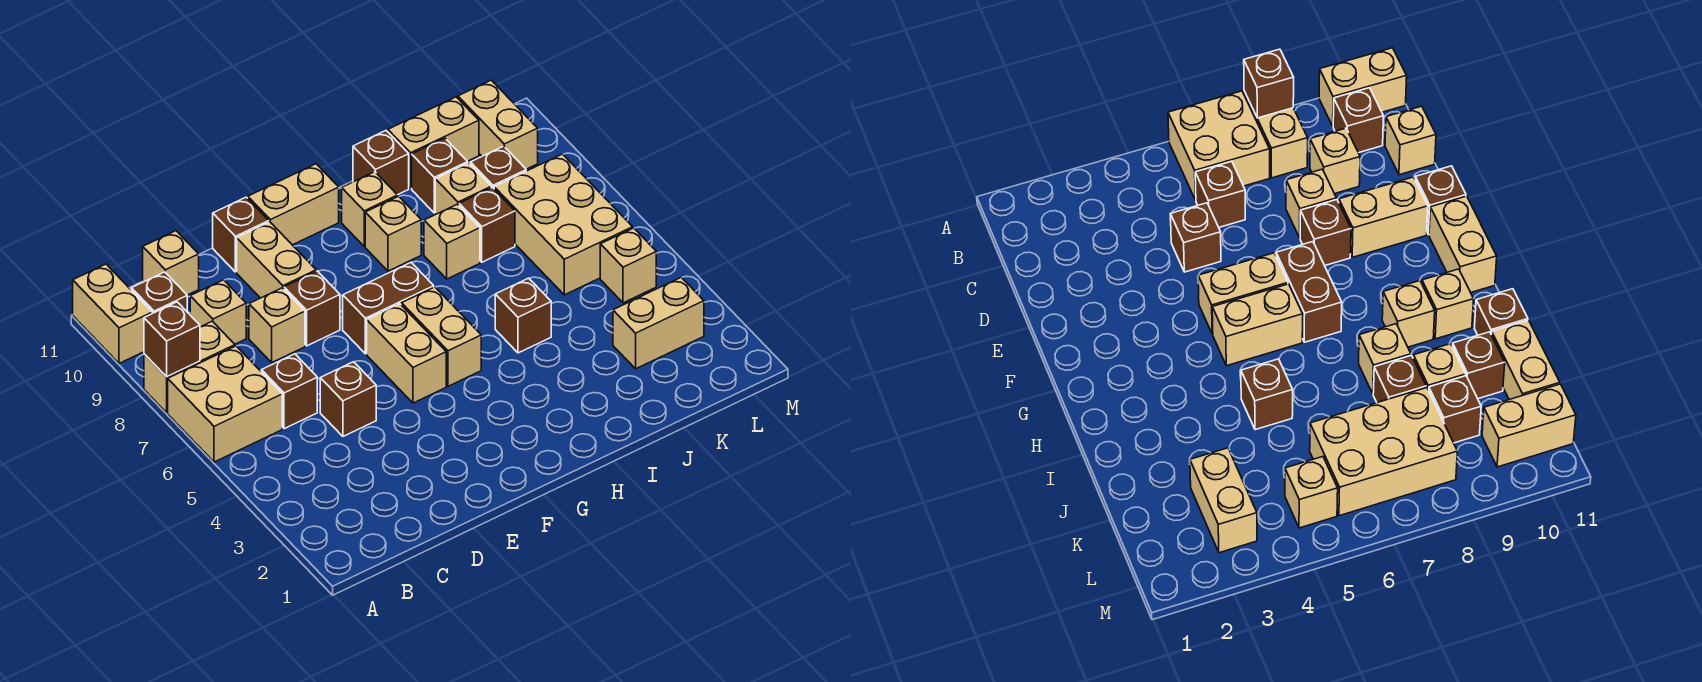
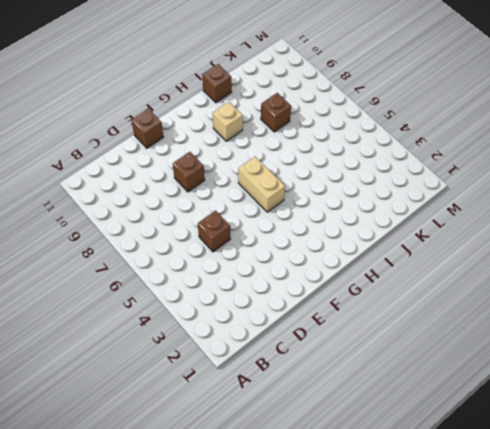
none -> tan brick A6:B7 level 1
none -> tan brick A8:B8 level 1
none -> tan brick A10:A11 level 1
none -> brown brick B10 level 1

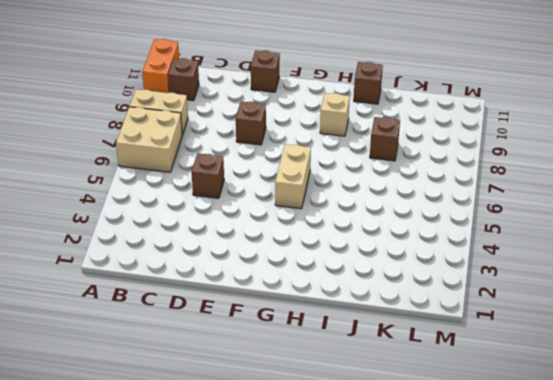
orange brick A10:A11 level 1 -> tan brick A10:A11 level 1
none -> brown brick C6 level 1
none -> tan brick C9 level 1
none -> tan brick C11 level 1
none -> tan brick D8 level 1

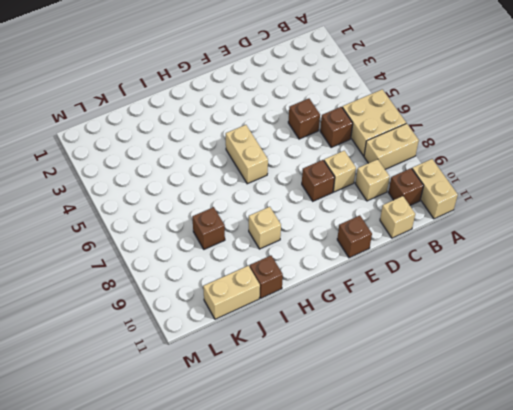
none -> tan brick E9:E10 level 1
none -> tan brick F5:F6 level 1
none -> brown brick F7:G7 level 1
none -> tan brick F11:G11 level 1

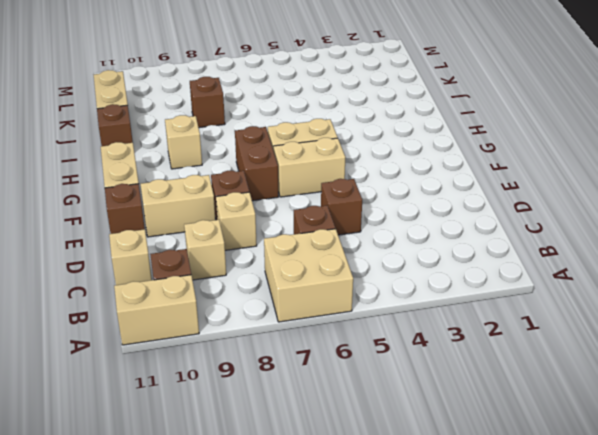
none -> tan brick A8:B8 level 1
none -> tan brick H10 level 1
none -> brown brick I5 level 1
none -> tan brick I8 level 1

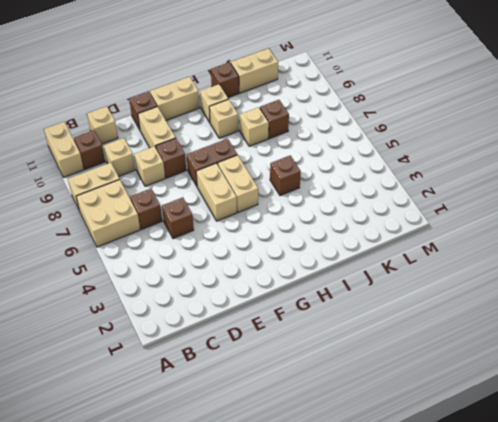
none -> tan brick J9 level 1
none -> brown brick J10 level 1
none -> tan brick K3:L3 level 1
none -> tan brick K6:L8 level 1

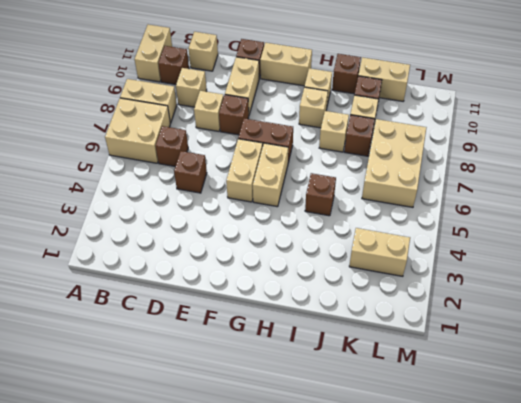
none -> brown brick K9 level 1
none -> tan brick L5 level 1
none -> tan brick L10:L11 level 1
none -> brown brick A8 level 2

